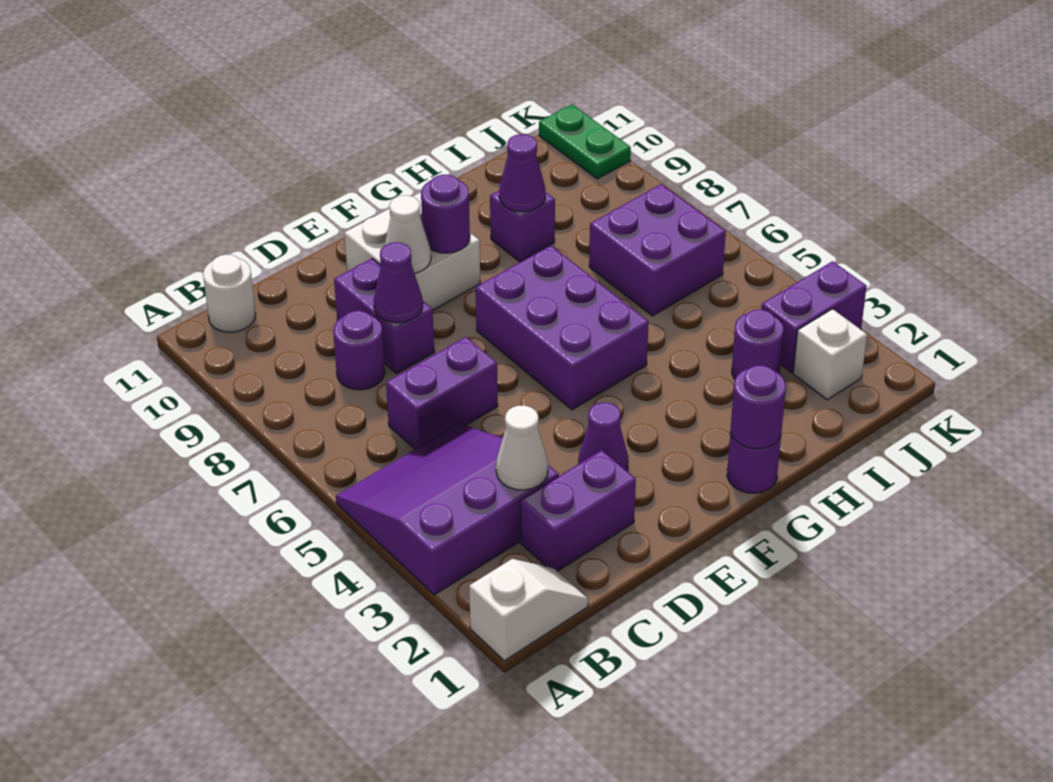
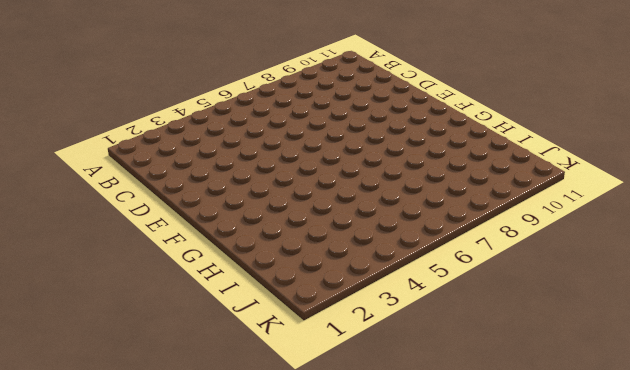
none -> white slope A1:B1 level 1 top A
none -> purple slope A3:C5 level 1 top 3
none -> white round brick B11 level 1

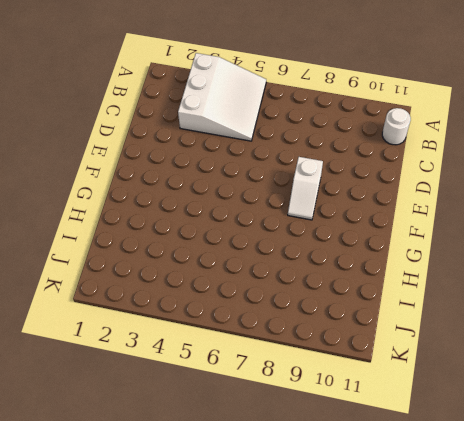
white slope A3:C5 level 1 top 3 -> purple slope A3:C5 level 1 top 3
white slope E8:F8 level 1 top E -> white slope A1:B1 level 1 top A
none -> purple brick C2:D2 level 1
none -> purple brick C6:D6 level 1
none -> purple round brick C8 level 1

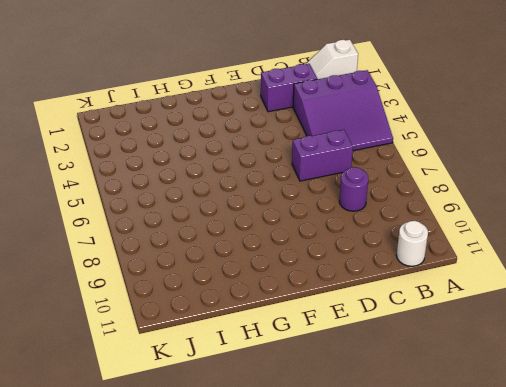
none -> purple brick D8:D9 level 1
none -> purple cone E3 level 1
none -> white brick E9:F10 level 1

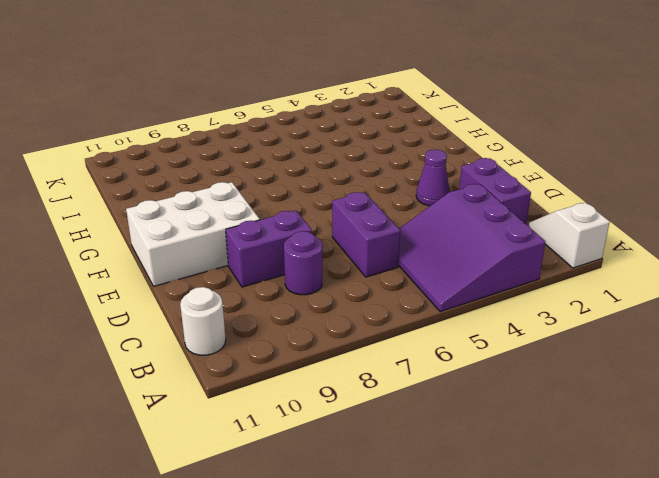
white brick E9:F11 level 1 -> white brick E9:F10 level 1
none -> purple brick F5:G7 level 1
none -> purple round brick G1 level 1
none -> purple brick H9 level 1

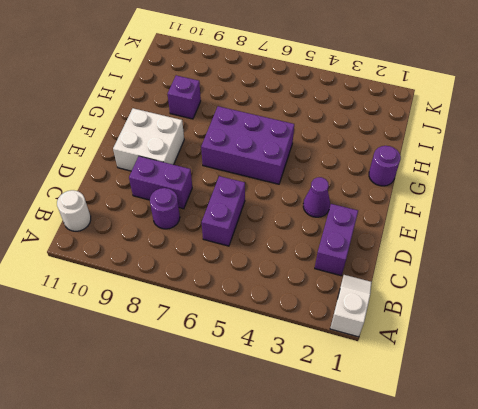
none -> purple slope A3:C5 level 1 top 3
none -> purple round brick I3 level 1
none -> purple brick I6:J7 level 1

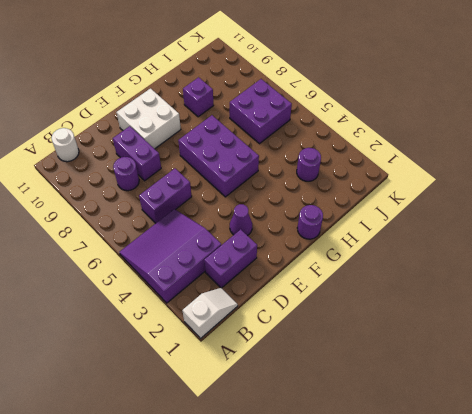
none -> white brick J2 level 1
none -> purple brick J3:K3 level 1
none -> green plate K10:K11 level 1

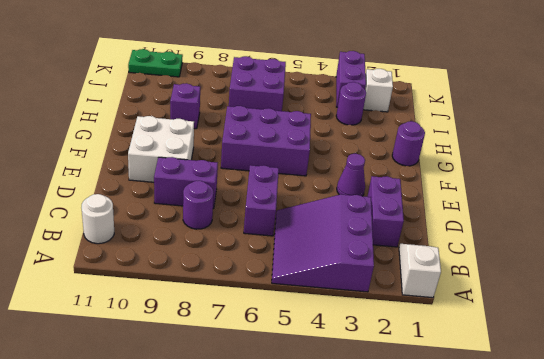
none -> white cone C3 level 2
none -> purple cone D8 level 2
none -> white cone E9 level 2

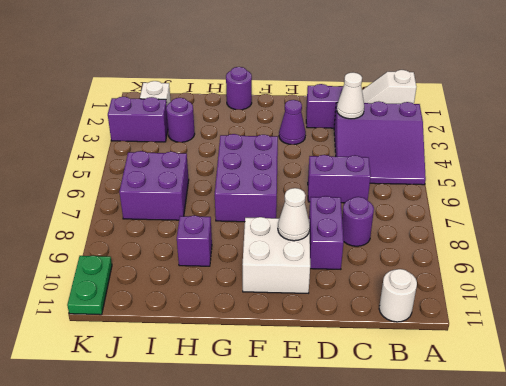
none -> purple cone D8 level 2
none -> purple round brick F9 level 2
none -> purple round brick G1 level 2

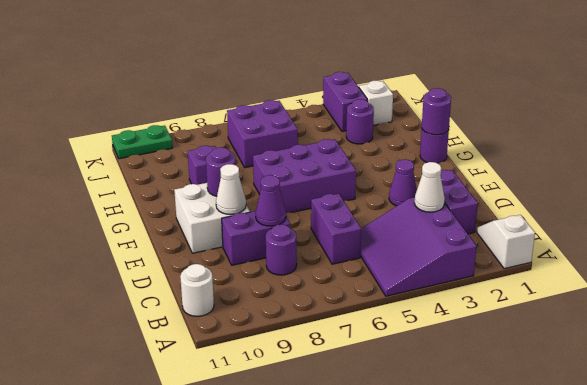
none -> purple cone H9 level 2

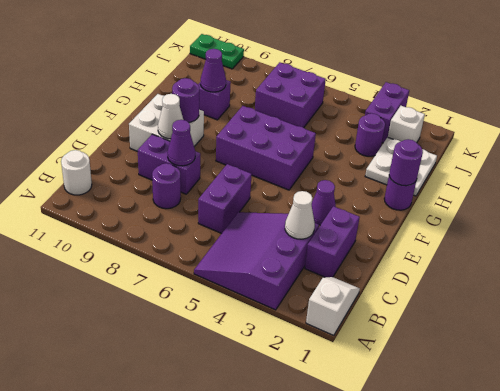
white plate H1:I2 level 1 -> none

